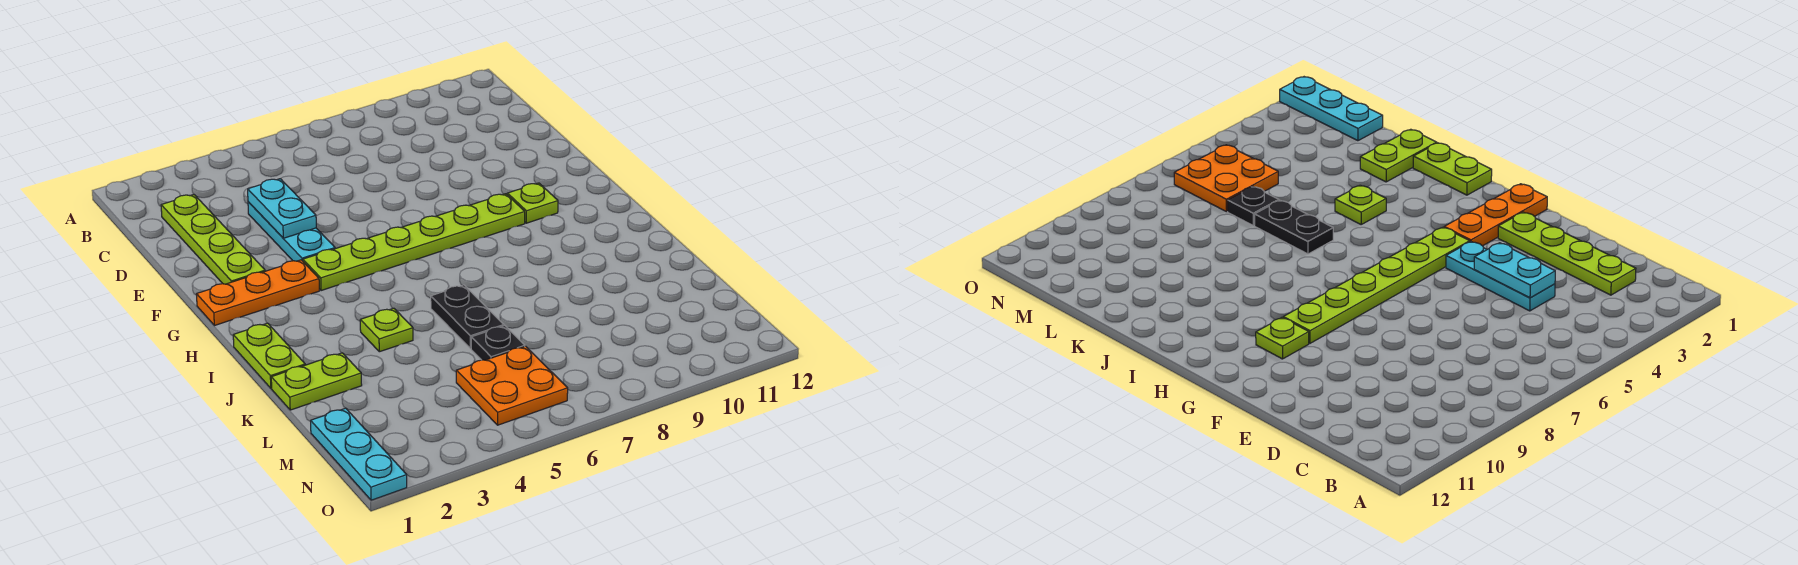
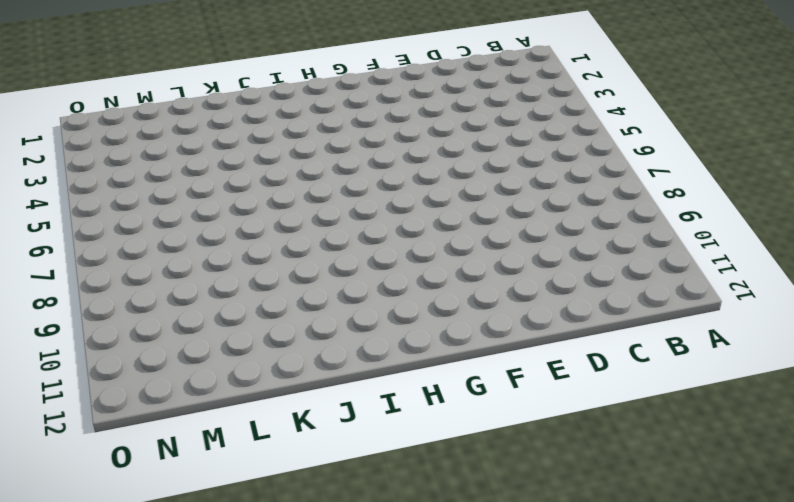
none -> lime plate C2:F2 level 1
none -> cyan plate D4:F4 level 1
none -> orange plate G1:G3 level 1

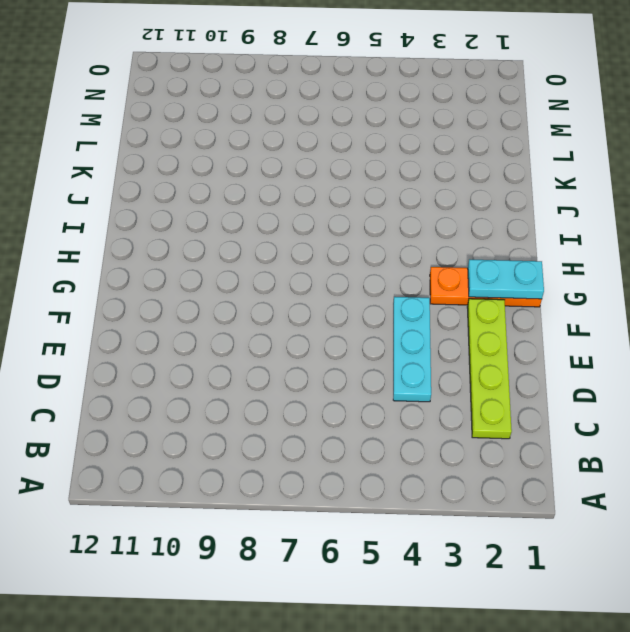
cyan plate G1:G2 level 2 -> cyan plate D4:E4 level 2
none -> lime plate G4:G9 level 1
none -> lime plate G10 level 1
none -> lime plate I1:J1 level 1

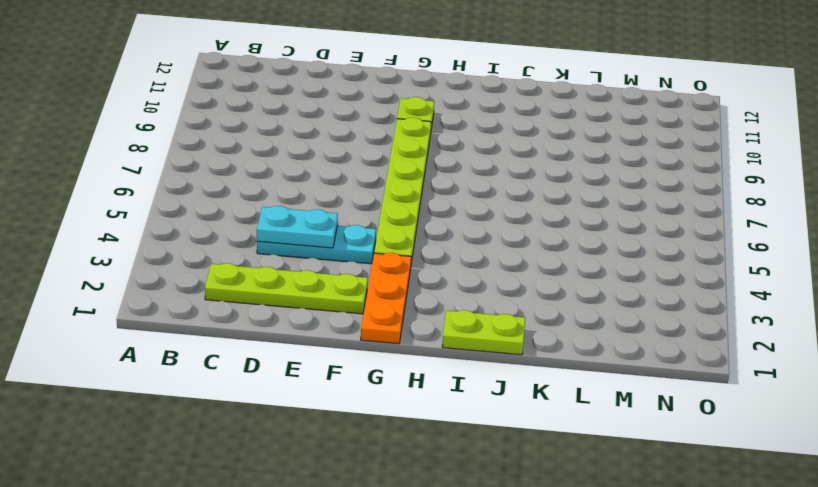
none -> lime plate J4 level 1
none -> black plate J6:K6 level 1
none -> lime plate K1:K2 level 1

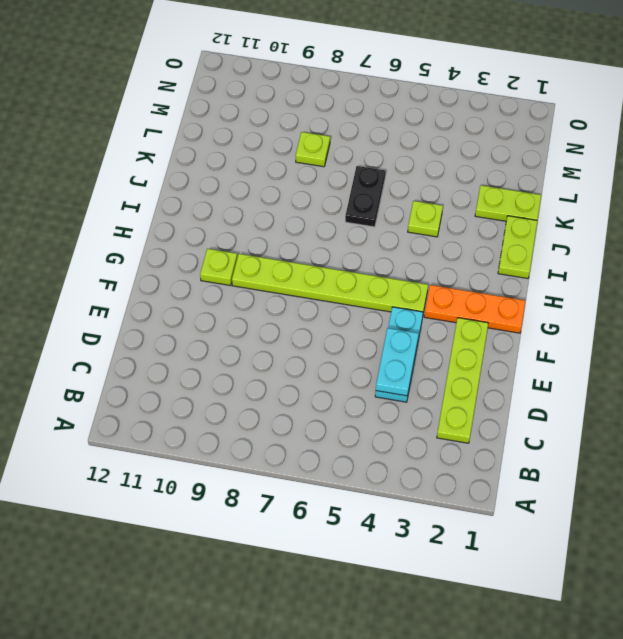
lime plate L8 level 1 -> none
none -> black plate L6 level 1
none -> cyan plate M1:O1 level 1
none -> orange plate M5:N6 level 1

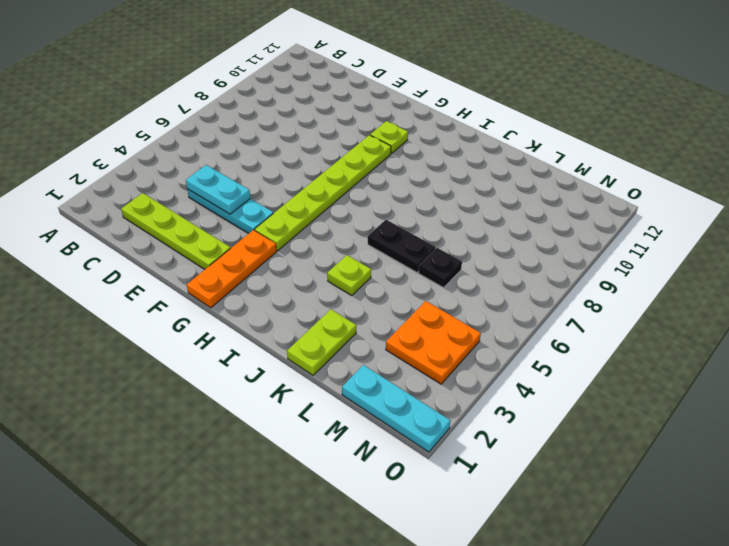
orange plate M3:N4 level 1 -> orange plate M5:N6 level 1
none -> lime plate I1:J1 level 1

